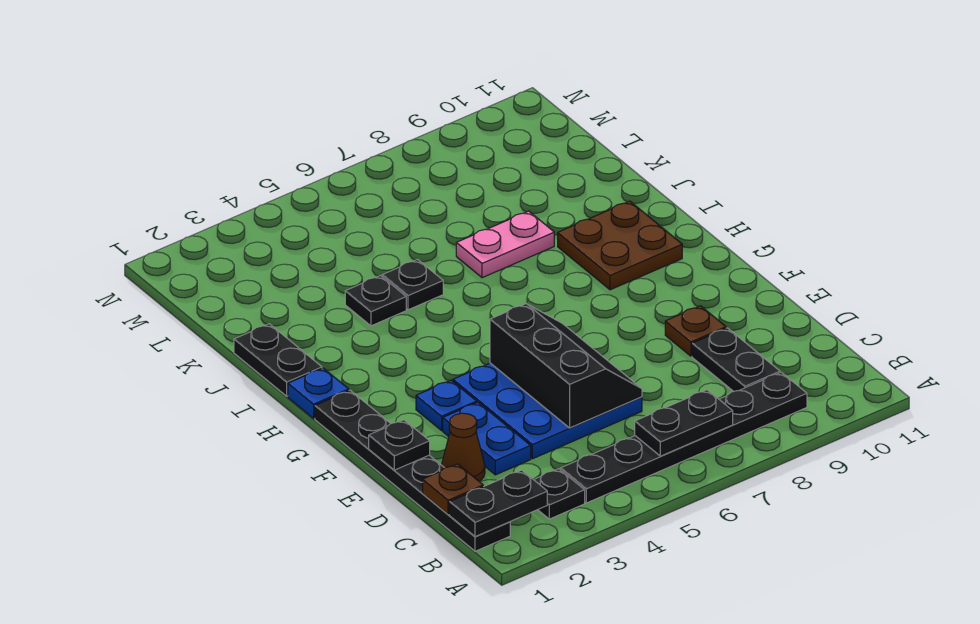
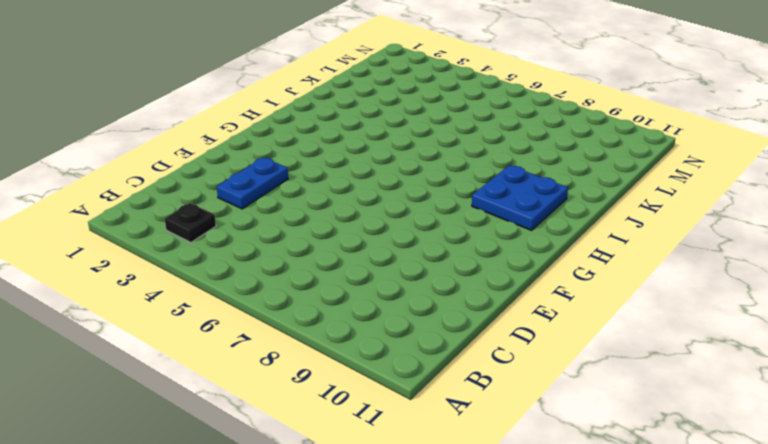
blue plate H9:I10 level 1 -> brown plate H9:I10 level 1
none -> black plate B1:G1 level 1
none -> black plate B4:B9 level 1
none -> black plate C9:D9 level 1

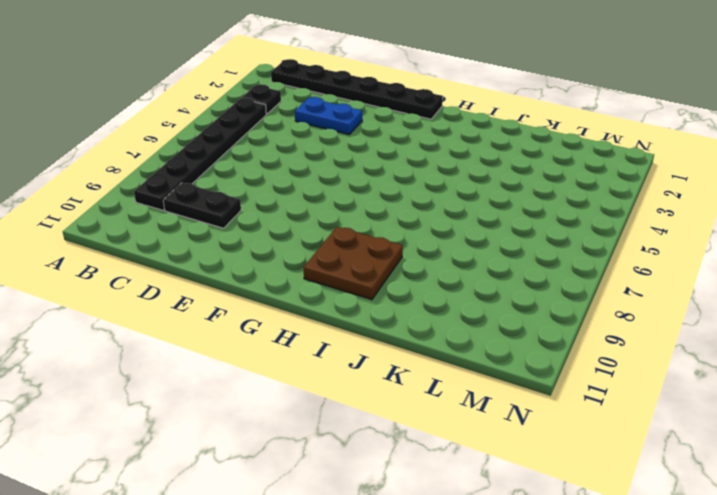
none -> brown cone D2 level 1
none -> blue plate D4:F6 level 1
none -> brown plate E9 level 1

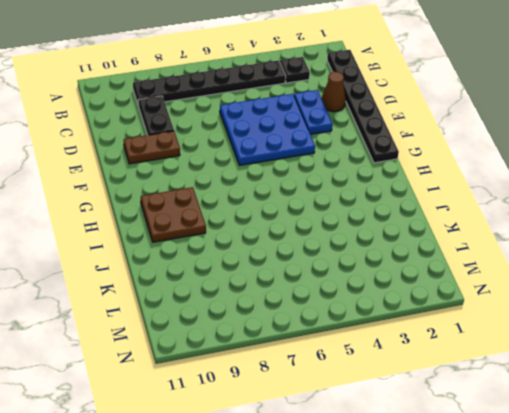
brown plate E9:E10 level 1 -> brown plate E9 level 1
none -> blue plate F3 level 1
none -> blue plate H1 level 1
none -> black plate I1:J1 level 1

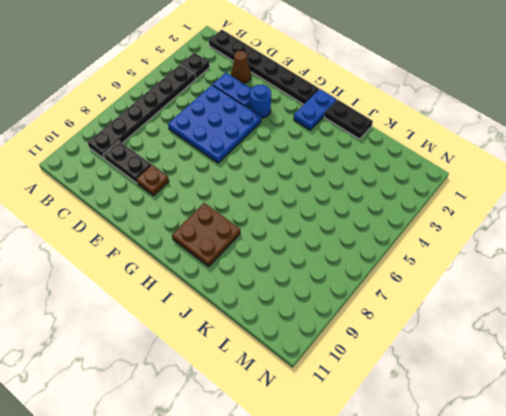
blue round brick F3 level 1 -> blue plate F3 level 1
blue plate H1:H2 level 1 -> blue plate H1 level 1
none -> black plate J4 level 1
none -> black plate J5 level 1
none -> pink plate J7:J8 level 1

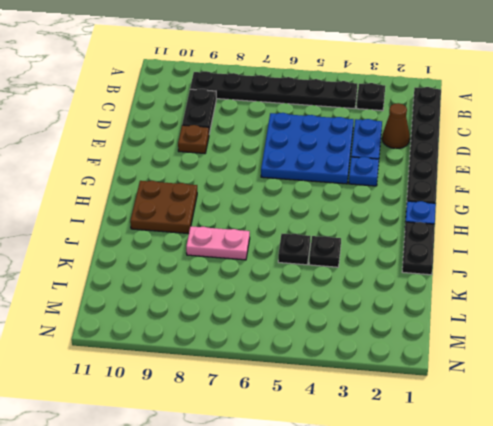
none -> black plate B1:B2 level 2
none -> black plate B6:B7 level 2
none -> brown plate C1 level 2

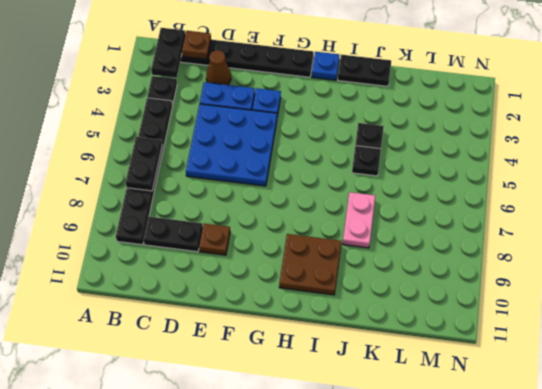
none -> black slope D5:F6 level 2 top 5
none -> black plate E1 level 2

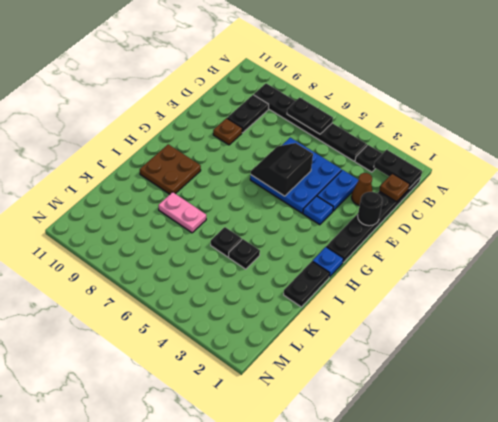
black round brick E1 level 2 -> black plate E1 level 2
black slope E5:F6 level 2 top 5 -> black slope D5:F6 level 2 top 5

